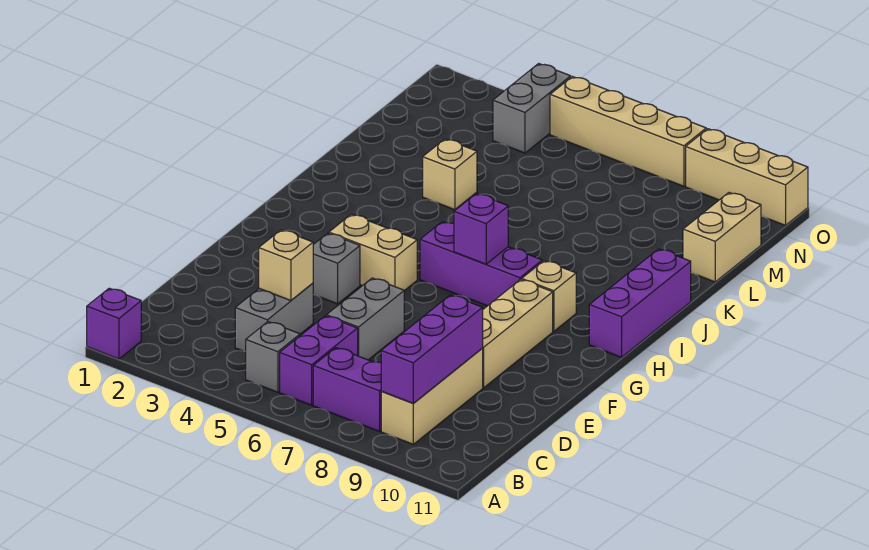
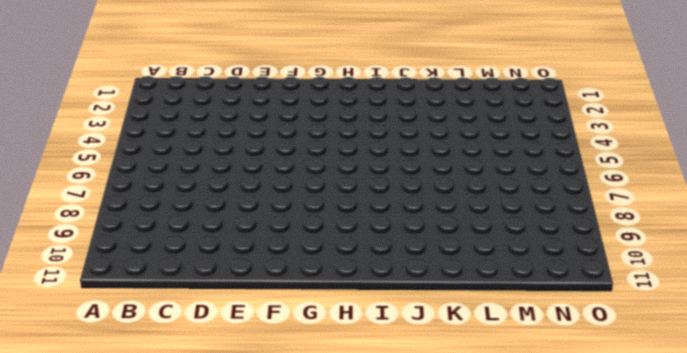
none -> purple brick A1 level 1
none -> grey brick B5 level 1
none -> purple brick B6:C6 level 1

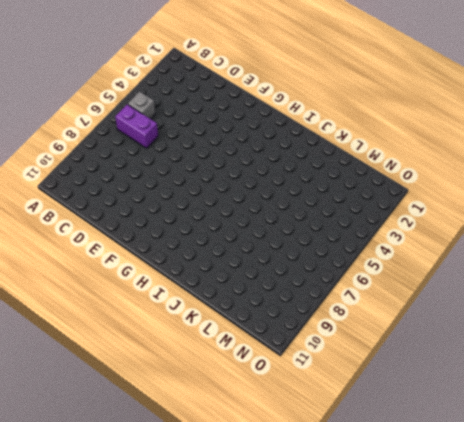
none -> purple brick A1 level 1
none -> purple brick B7:B8 level 1
none -> tan brick B9:D9 level 1

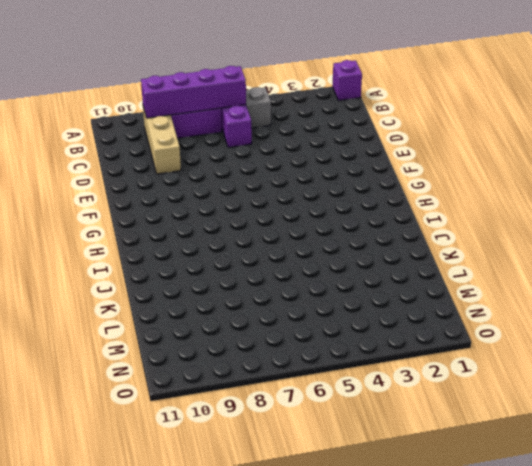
purple brick B6:B9 level 2 -> purple brick B9:D9 level 2
none -> grey brick C4:D4 level 1
none -> grey brick D6:E6 level 1
none -> tan brick E9:G9 level 1

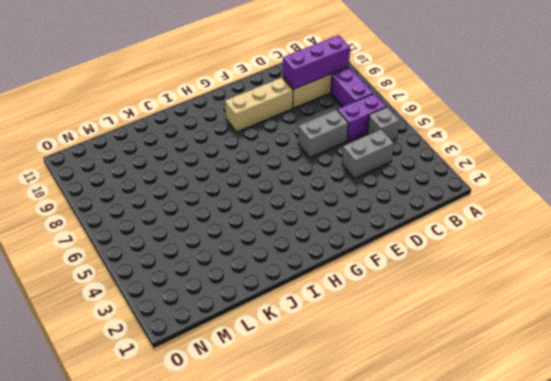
none -> purple brick A1 level 1
none -> grey brick F4 level 1
none -> tan brick G4:G5 level 1

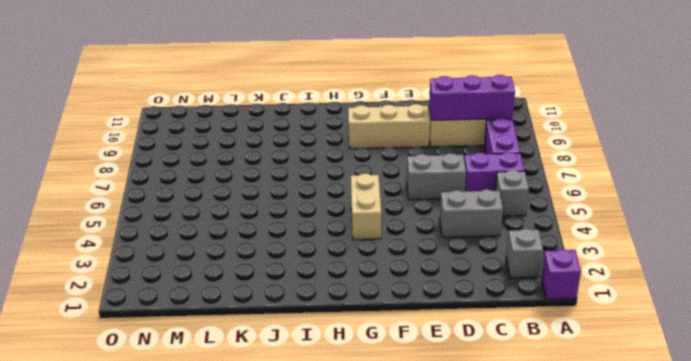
grey brick B2 level 1 -> grey brick F4 level 1
none -> purple brick H6:H8 level 1
none -> tan brick H9 level 1
none -> purple brick H11:J11 level 1

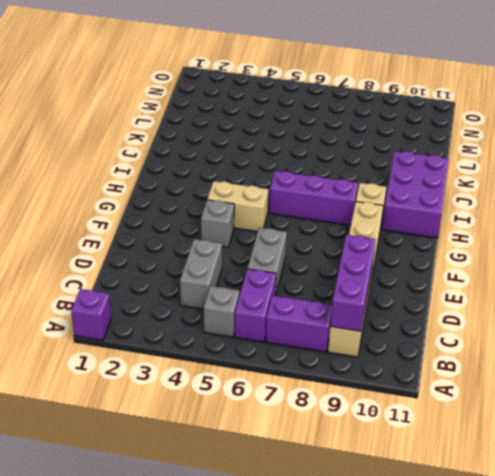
purple brick H10:J11 level 1 -> purple brick H11:J11 level 1
none -> tan brick K4 level 1
none -> tan brick L11:M11 level 1
none -> grey brick N4:O4 level 1

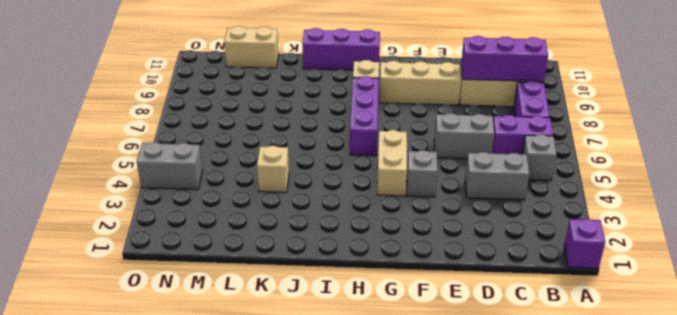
none -> tan brick O5:O8 level 1
none -> tan brick O9:O11 level 1
none -> tan brick D4 level 2

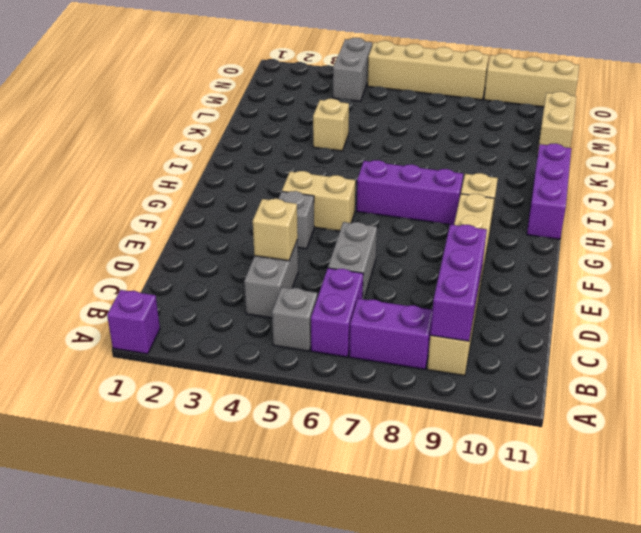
none -> purple brick H7 level 2

